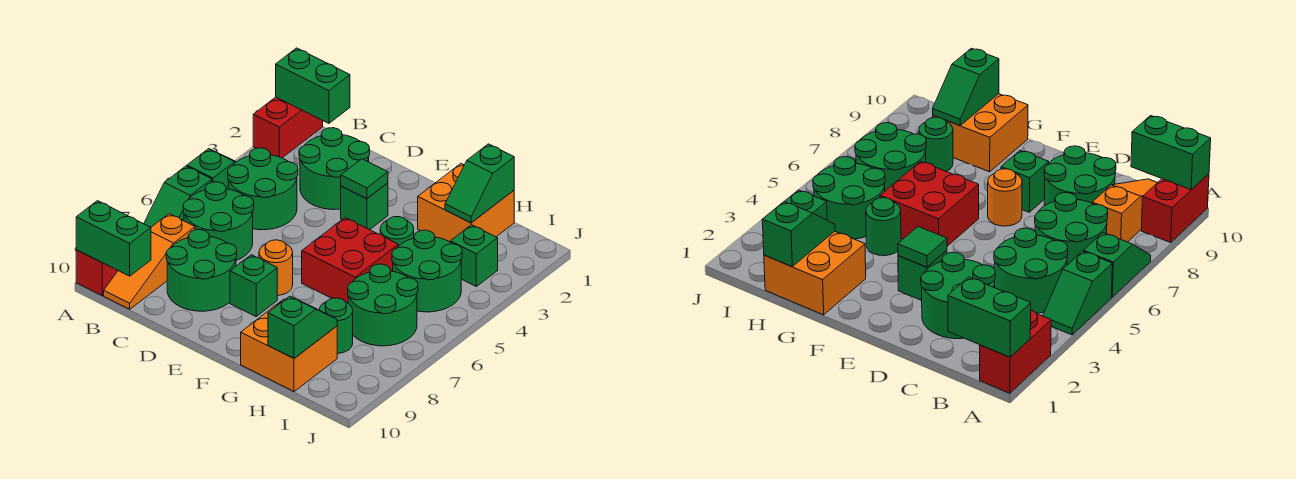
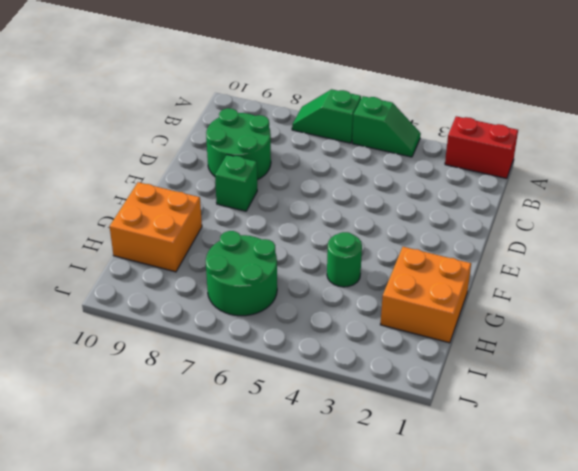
none -> red brick A9:A10 level 1
none -> green round brick B4:C5 level 1
none -> green round brick B6:C7 level 1

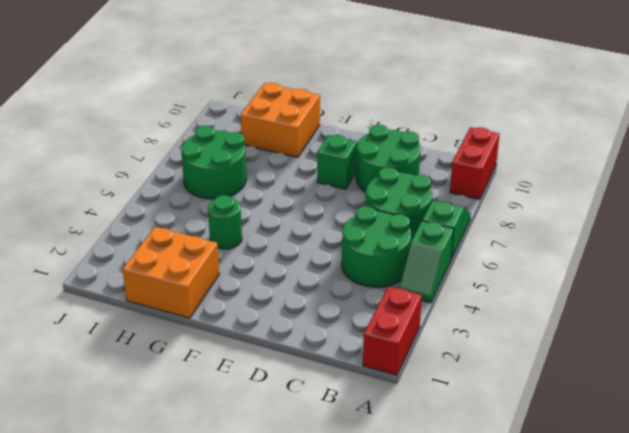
none -> orange slope B8:B10 level 1 top 8
none -> green round brick C2:D3 level 1
none -> green brick E3 level 1

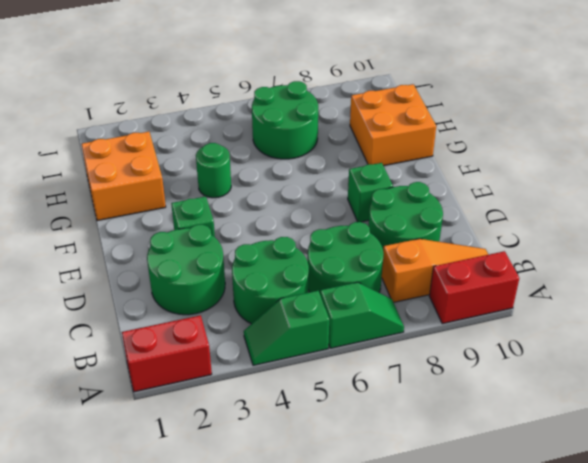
none -> orange round brick E7 level 1
none -> red brick F5:G6 level 1
none -> green round brick H4:I5 level 1

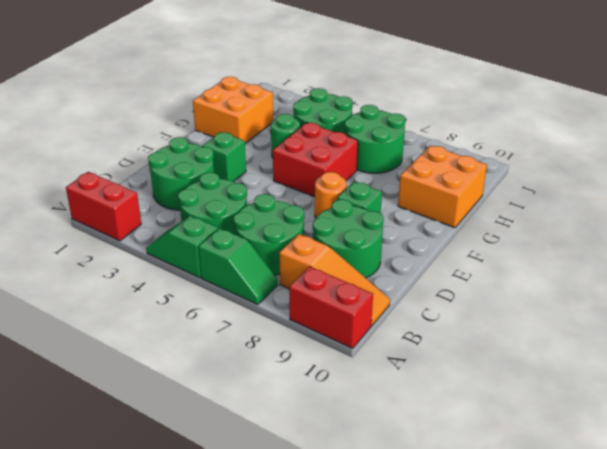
none -> green round brick H8 level 1
none -> green brick I3 level 1
none -> green brick A1:B1 level 2

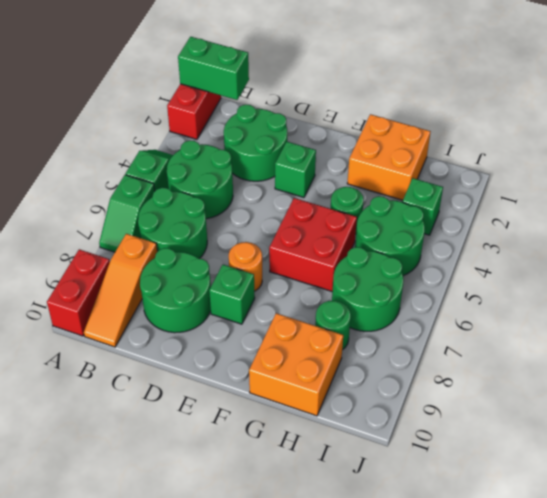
none -> green brick A10:B10 level 2
none -> green tile E3 level 2
none -> green slope H1:H2 level 2 top 1

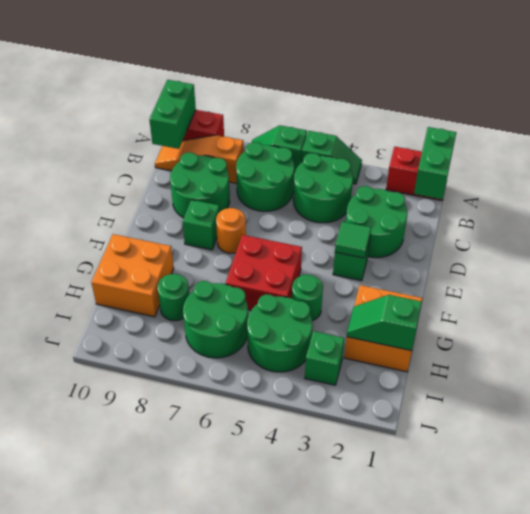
none -> green slope H9:H10 level 2 top 10

